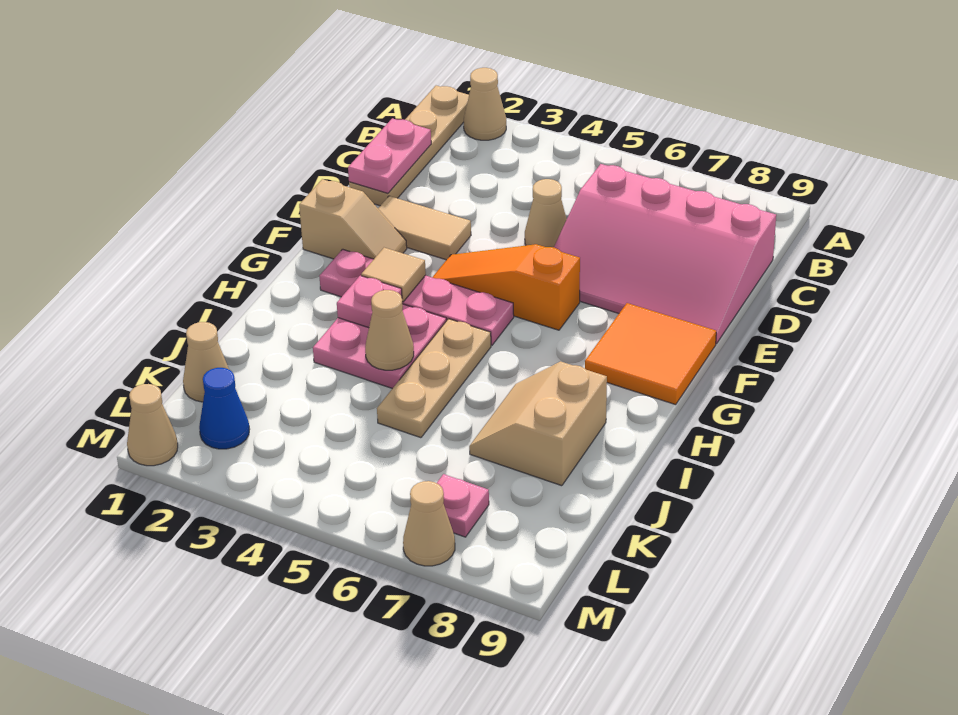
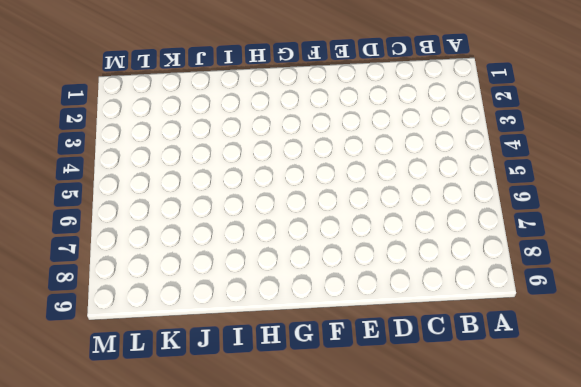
none -> tan plate A1:D1 level 1
none -> tan cone A2 level 1
none -> pink slope C6:E9 level 1 top C

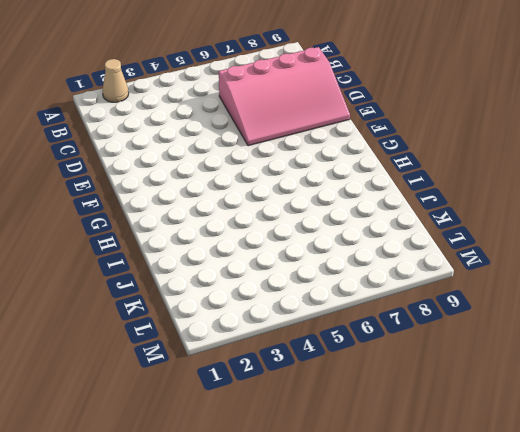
none -> tan plate A1:D1 level 1
none -> tan cone D5 level 1
none -> tan tile E2:E3 level 1

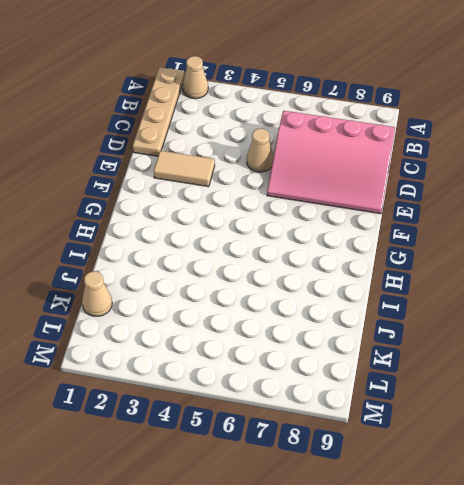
none -> tan slope F1:F2 level 1 top 1
none -> orange slope F4:F6 level 1 top 6
none -> orange tile F8:G9 level 1

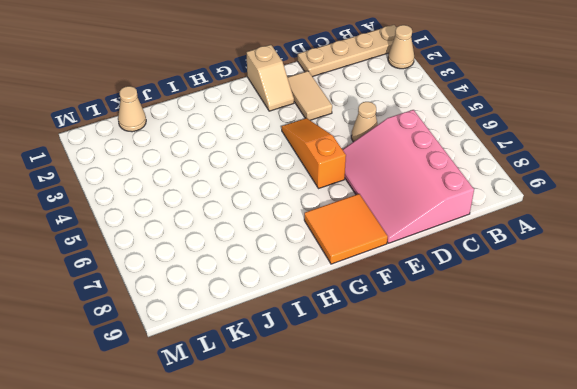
none -> pink plate G2:G5 level 1
none -> pink plate H3:I4 level 1
none -> tan plate H5:J5 level 1

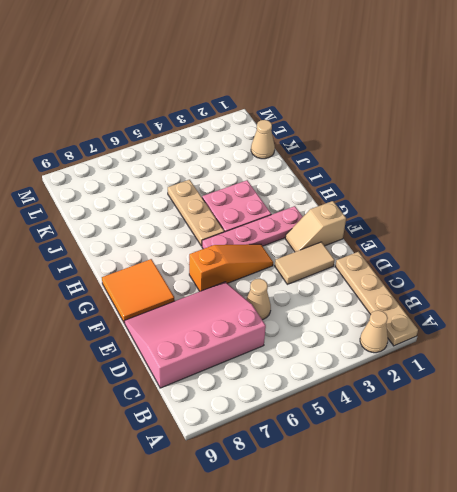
none -> tan slope I7:J8 level 1 top 8
none -> blue cone L2 level 1
none -> pink plate L7 level 1

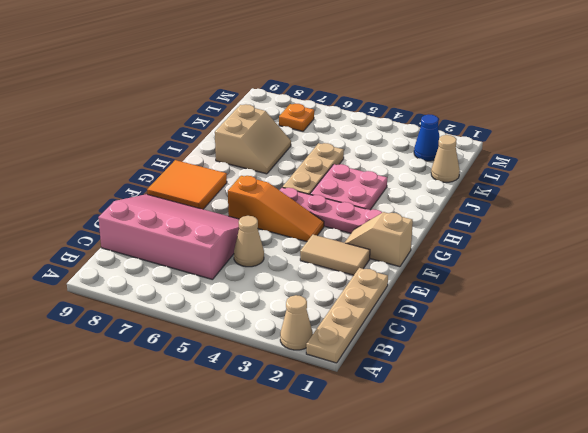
orange plate L7 level 1 -> pink plate L7 level 1
none -> tan cone M1 level 1
none -> tan cone M7 level 1
none -> pink plate C1:D1 level 2

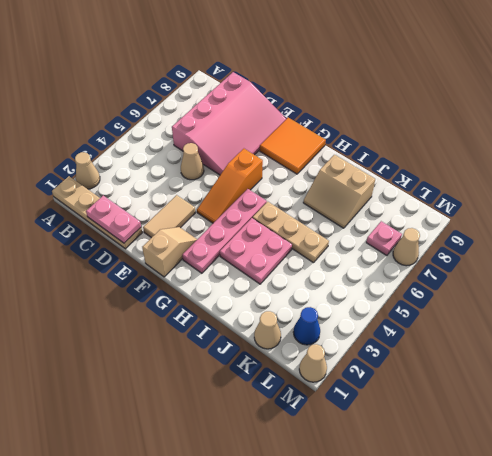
none -> tan tile G3 level 2
none -> pink plate H3 level 2
none -> tan cone I4 level 2

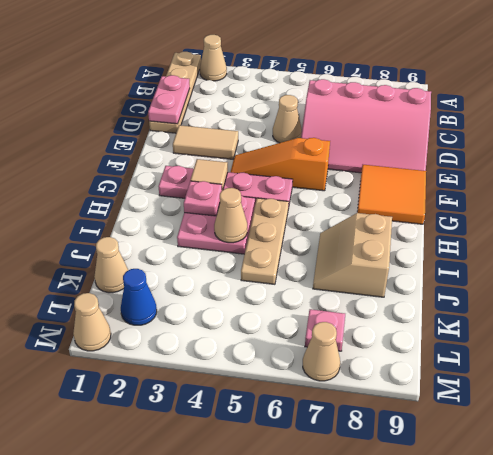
none -> tan slope F1:F2 level 1 top 1

